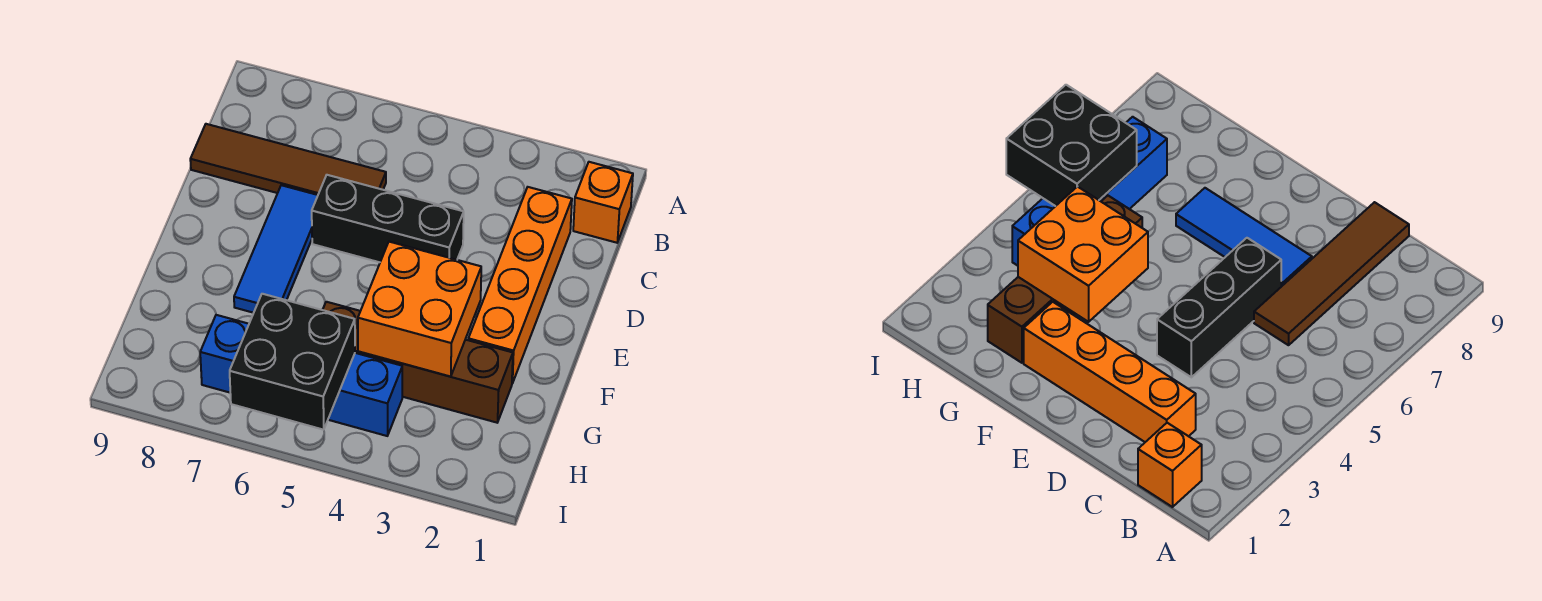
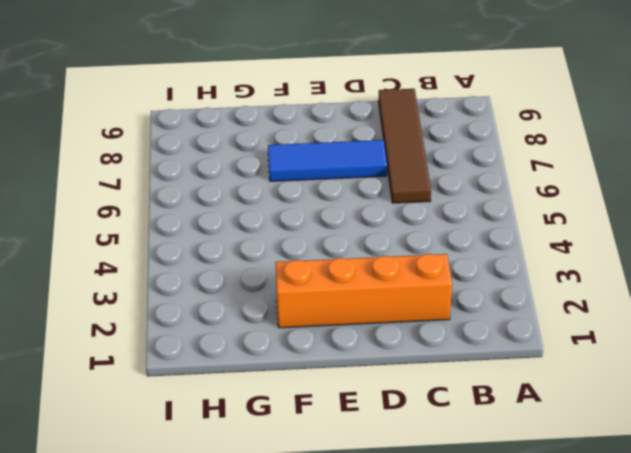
none -> orange brick B1 level 1
none -> black brick D4:D6 level 1

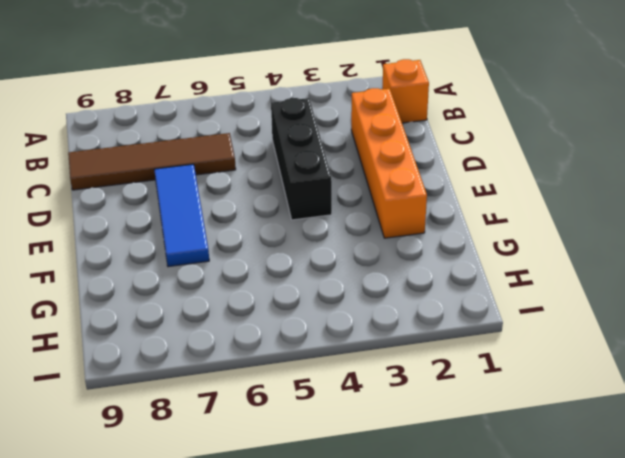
black brick C4:E4 level 1 -> black brick D4:D6 level 1
none -> brown brick G2:G5 level 1
none -> blue brick H4:H7 level 1

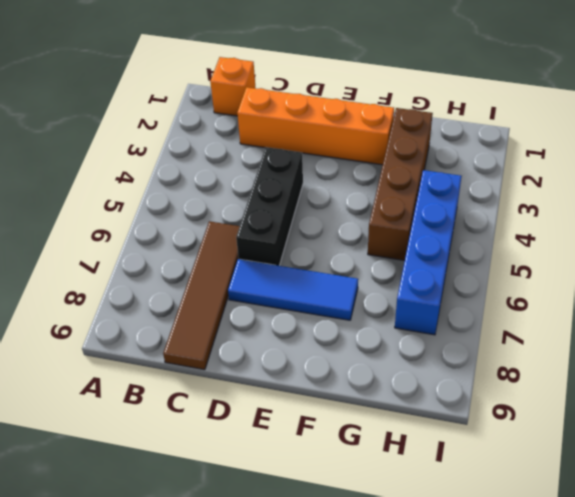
none -> orange brick F3:G4 level 2
none -> black brick H5:I6 level 2

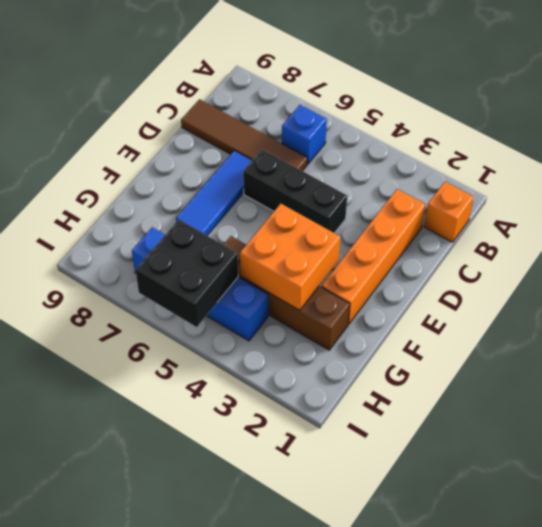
blue brick B6 level 1 -> none

